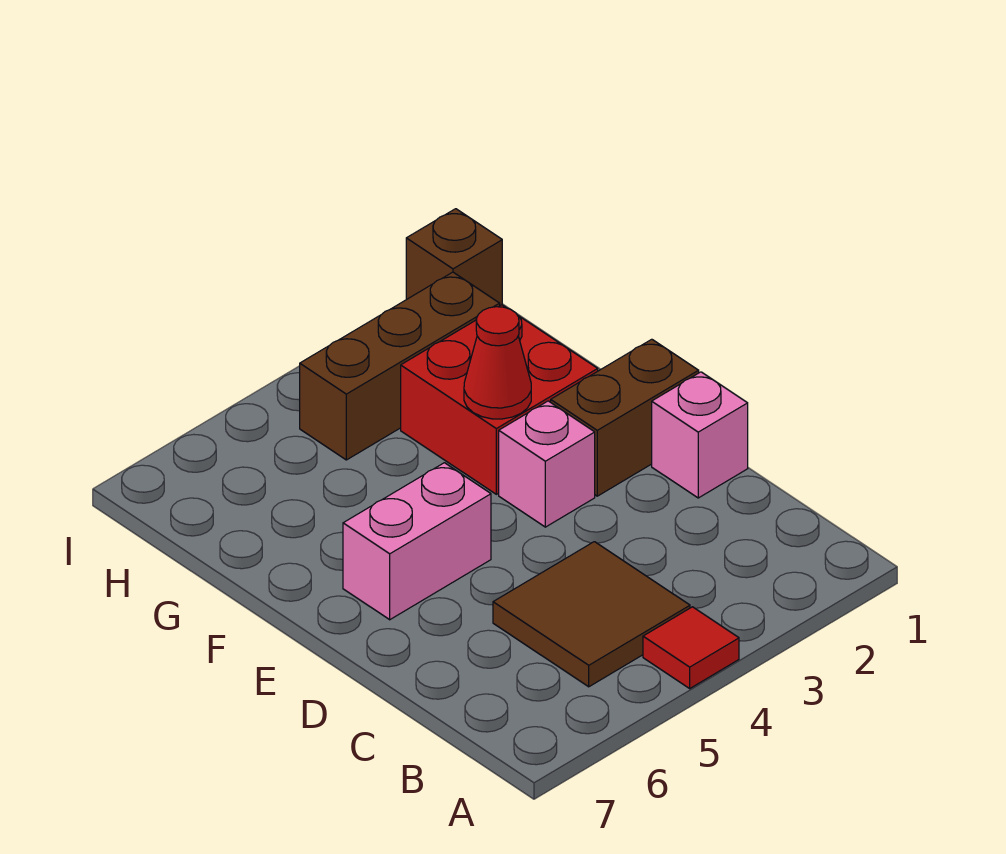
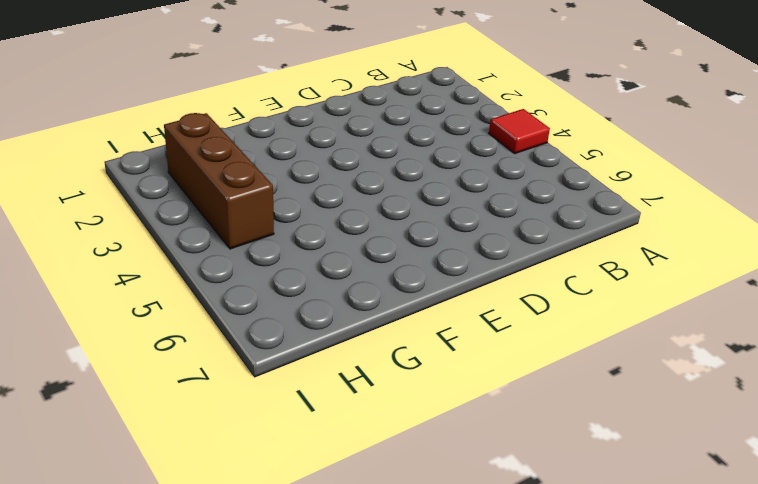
none -> brown tile B4:C5 level 1
none -> pink brick D1 level 1

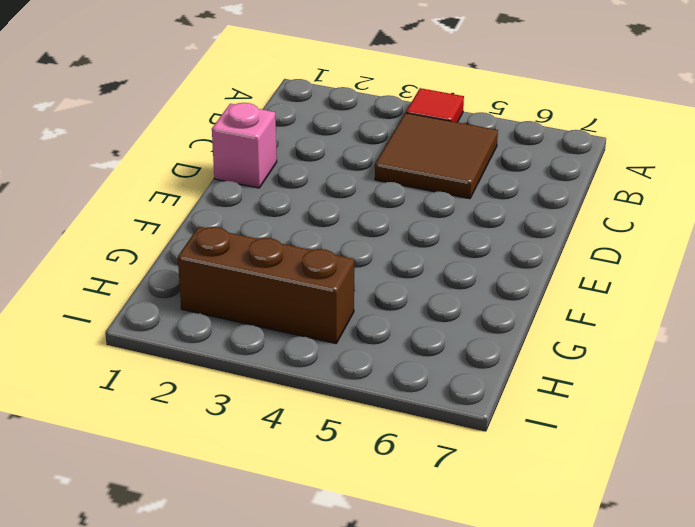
none -> brown brick E1:E2 level 1
none -> pink brick E3 level 1

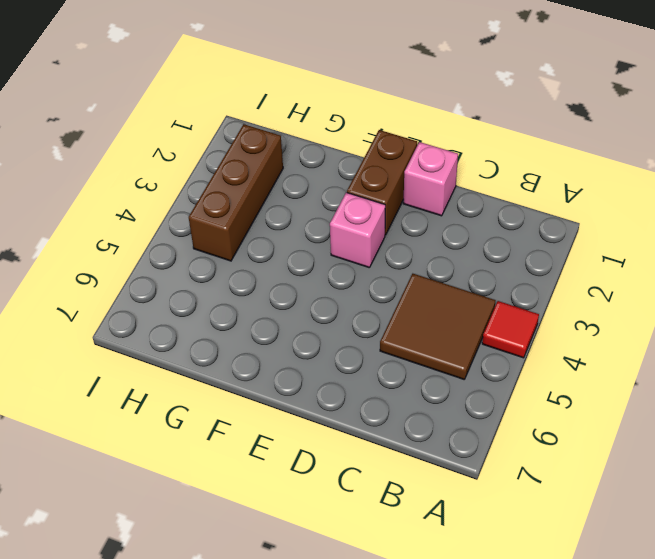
none -> pink brick E5:E6 level 1
none -> red brick F2:G3 level 1

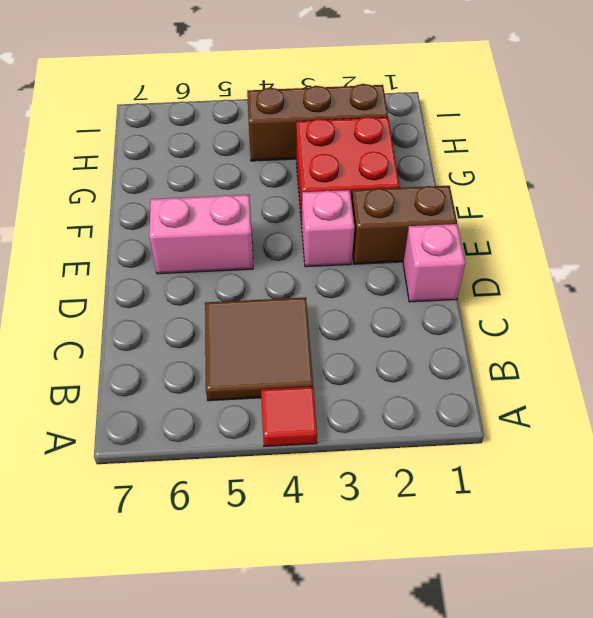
none -> brown brick I1 level 1
none -> red cone F3 level 2

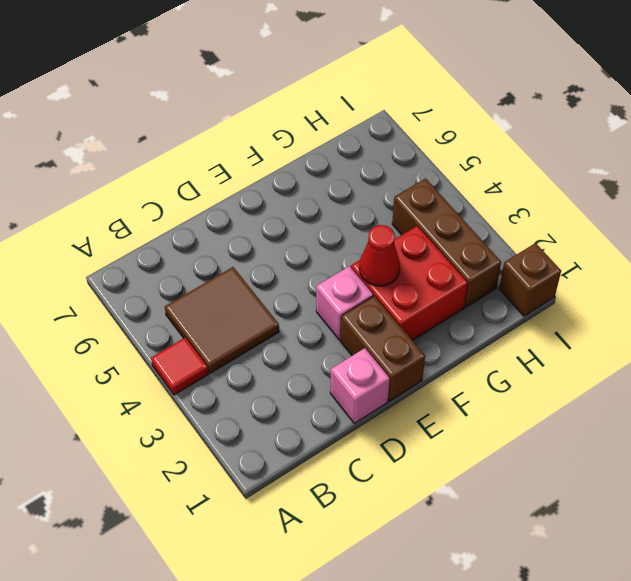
none -> pink brick E5:E6 level 1

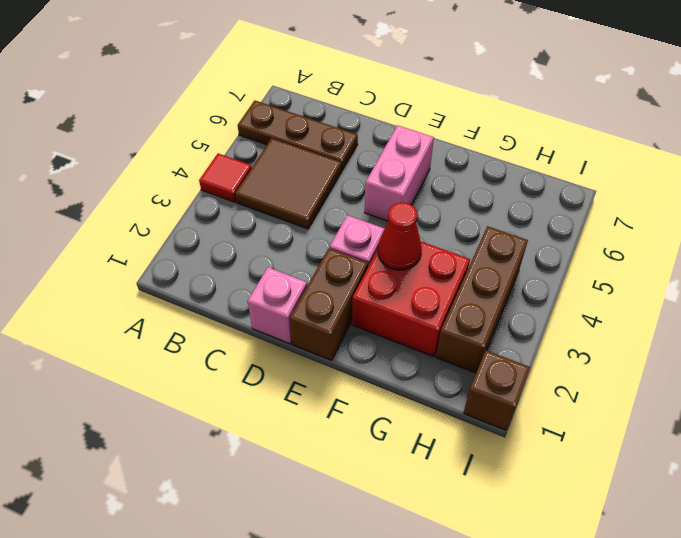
brown plate A6:C6 level 1 -> none

